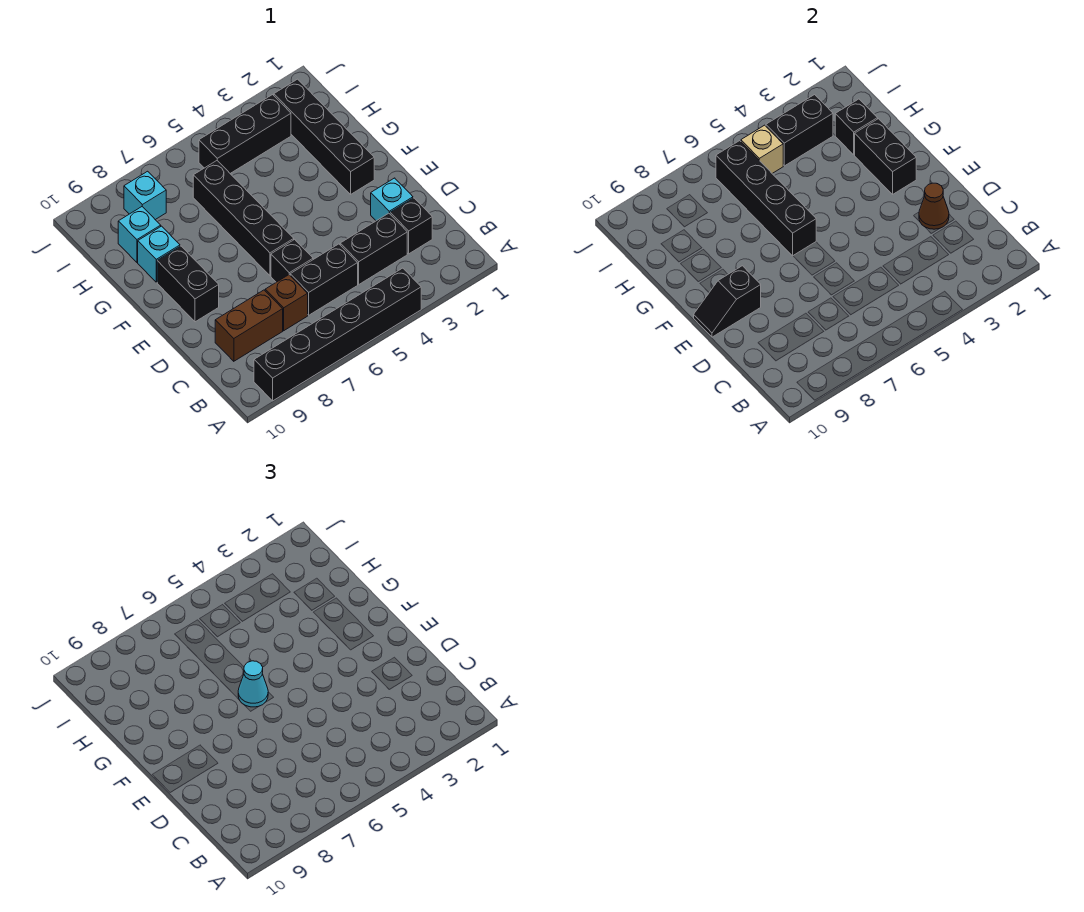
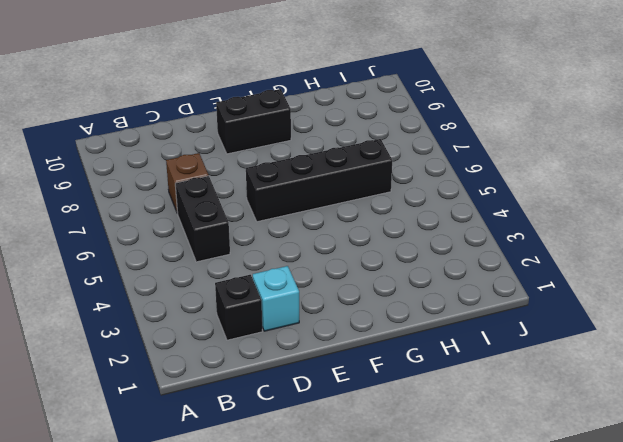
none -> black brick A4:A9 level 1
none -> black brick C3:C4 level 1
none -> brown brick C8:C9 level 1

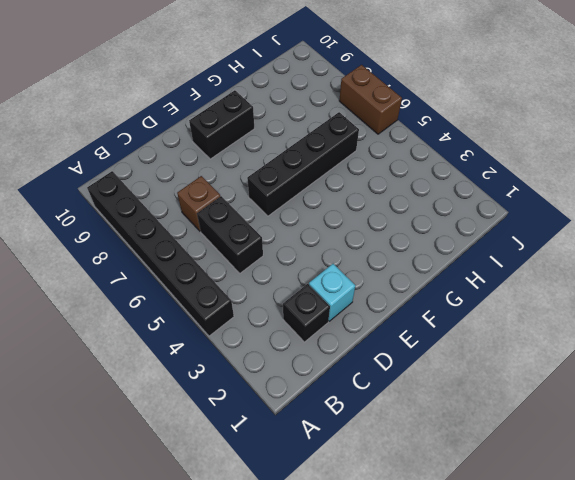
brown brick J6:J7 level 1 -> brown brick C8:C9 level 1
none -> black brick C3:C4 level 1
none -> black brick D6 level 1
none -> black brick F2:I2 level 1

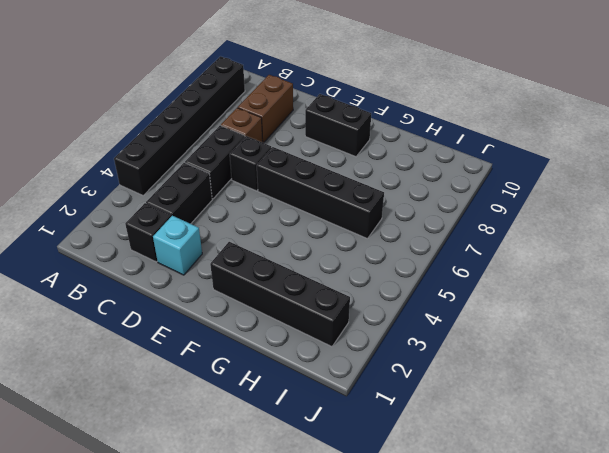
none -> cyan brick G9 level 1
none -> cyan brick H9 level 1
none -> black brick I3:I5 level 1

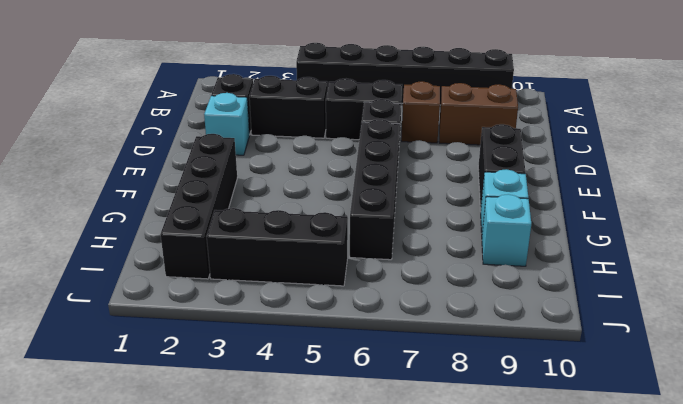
none -> cyan brick I8 level 1
none -> brown cone D2 level 2
none -> black slope E9:E10 level 2 top 9

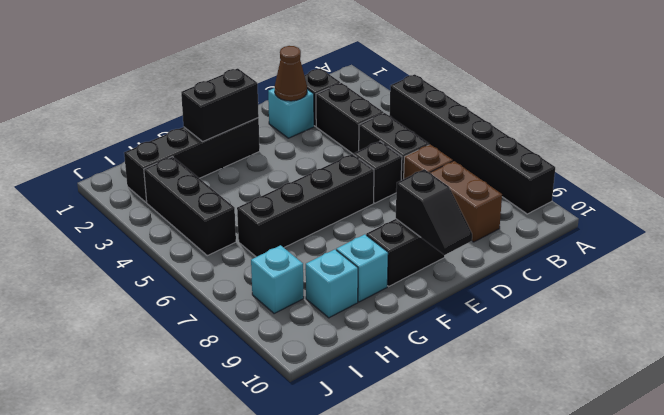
none -> black brick F6:I6 level 2
none -> black brick H2 level 2
none -> black brick I3:I4 level 2

